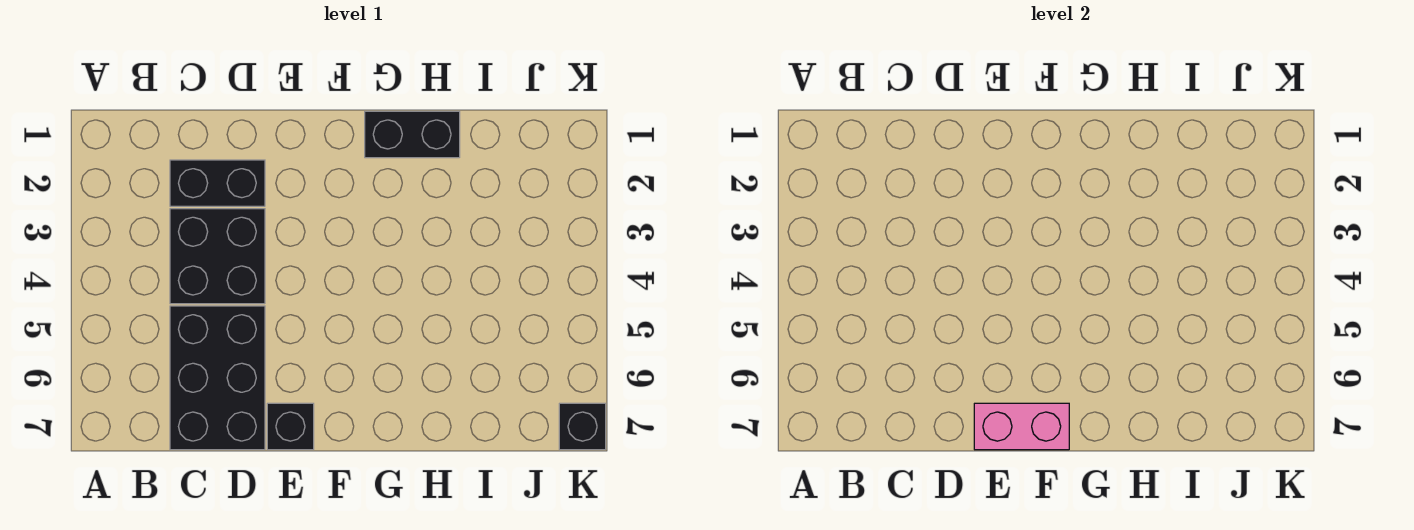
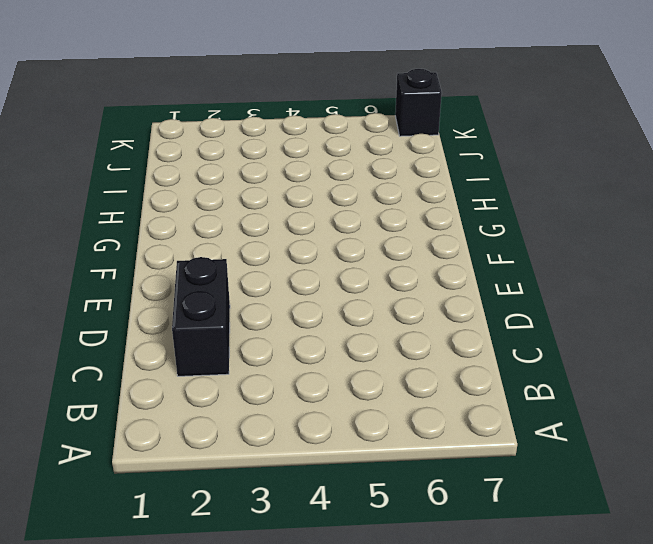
none -> black brick C3:D4 level 1
none -> black brick C5:D7 level 1

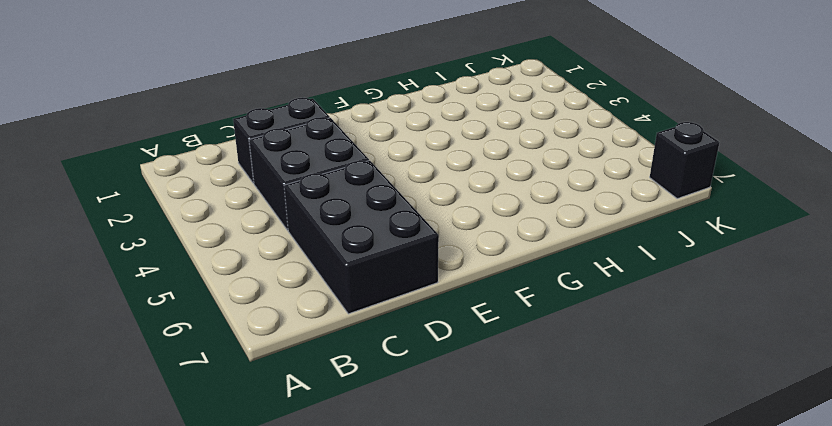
none -> black brick E7 level 1
none -> black brick G1:H1 level 1

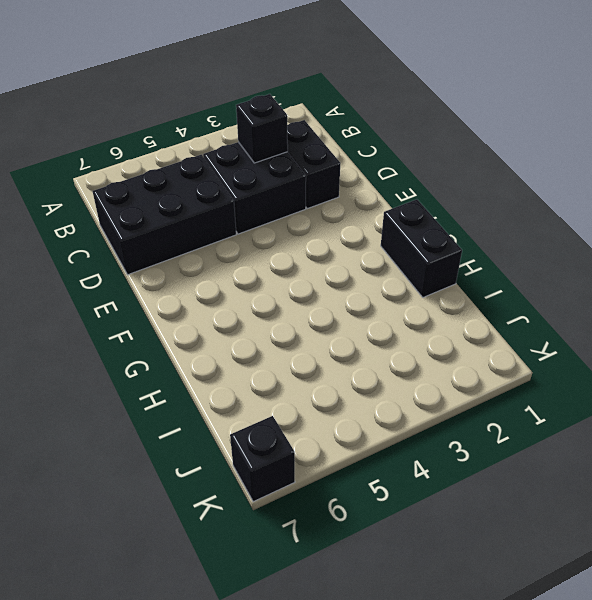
black brick C3 level 2 -> black brick E7 level 1
none -> pink brick E7:F7 level 2

